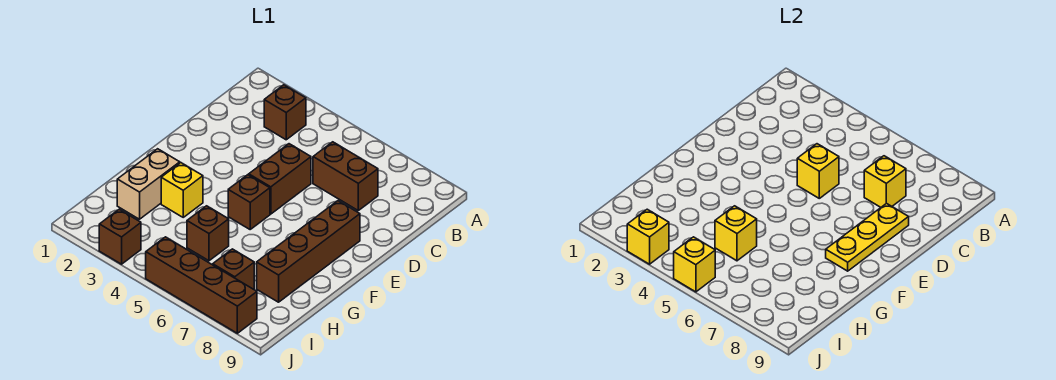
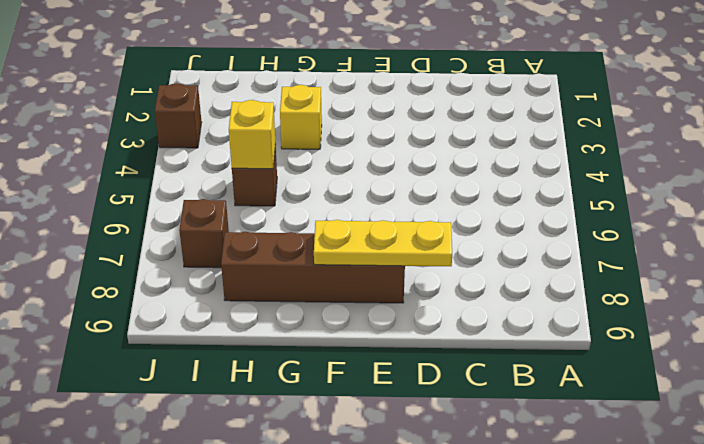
none -> brown brick B3 level 1
none -> brown brick C6:C7 level 1
none -> brown brick D5:E5 level 1

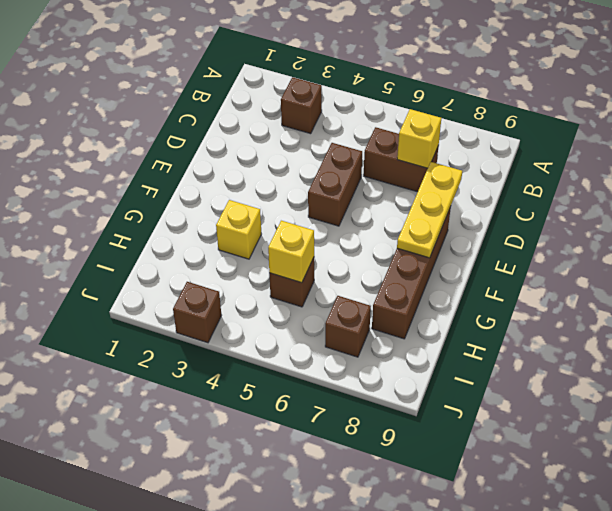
none -> brown brick F5 level 1
none -> tan brick G2:H2 level 1
none -> brown brick J5:J8 level 1

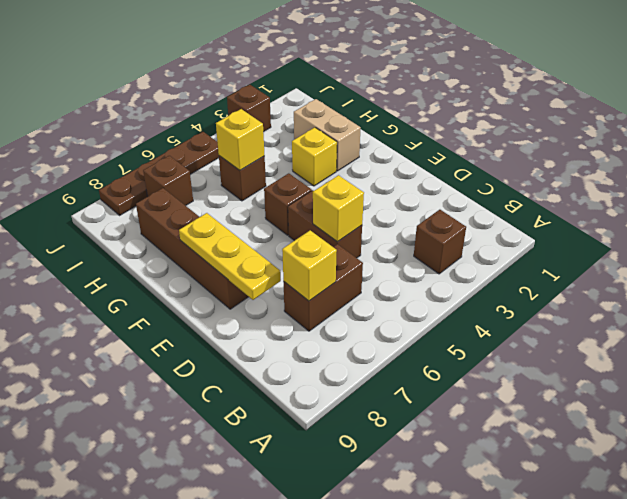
brown plate J5:J8 level 1 -> brown brick J5:J8 level 1
none -> yellow brick J3 level 2
none -> yellow brick J5 level 2

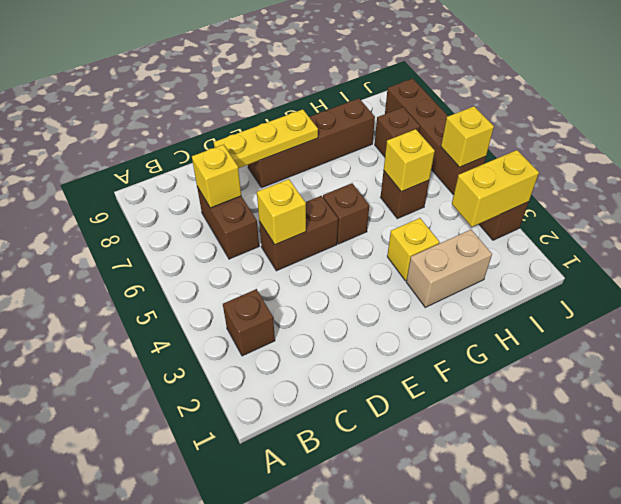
yellow brick I3:J3 level 2 -> yellow brick J3 level 2

